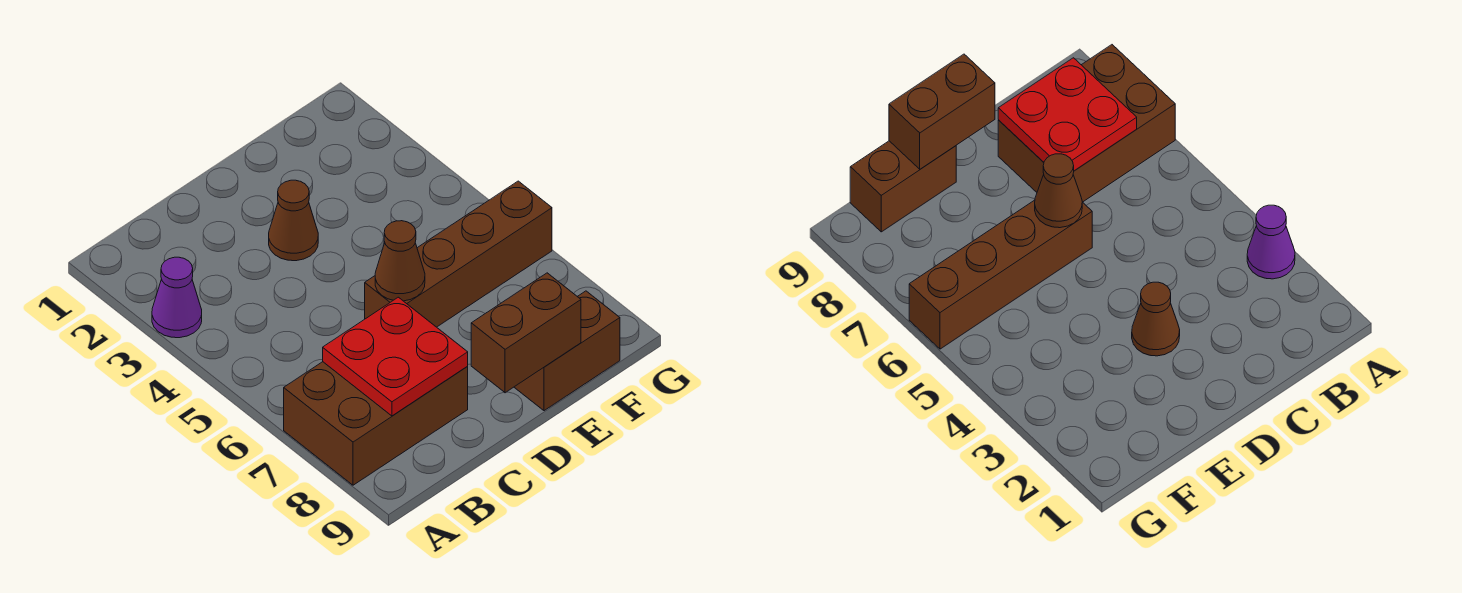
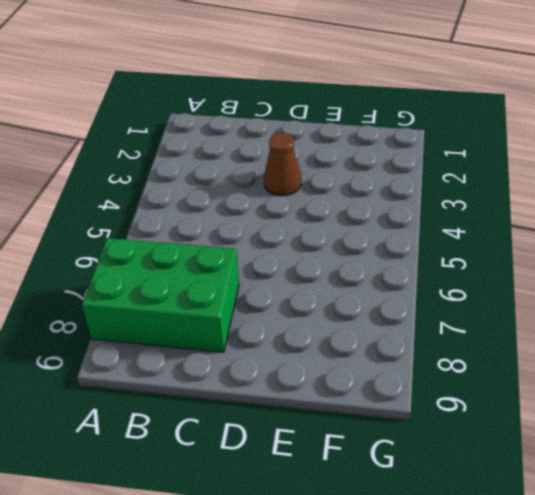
green brick A7:C8 level 1 -> brown brick A7:C8 level 1
none -> purple cone A3 level 1
none -> brown brick D6:G6 level 1

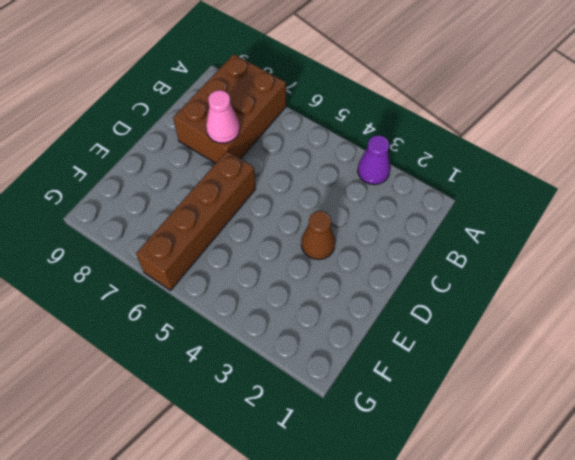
pink cone C7 level 2 -> red plate B7:C8 level 2
none -> brown brick E9:F9 level 1
none -> brown cone D6 level 2

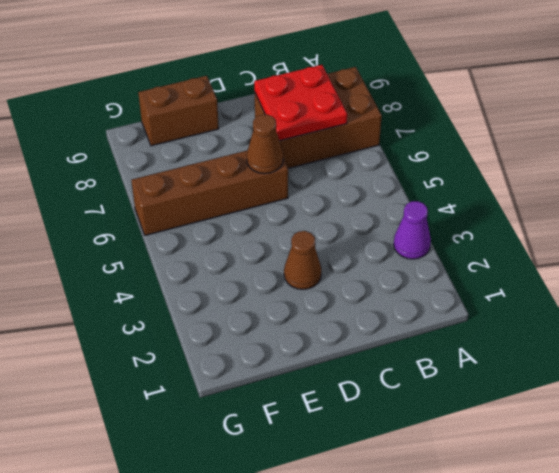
none -> brown brick D9:E9 level 2

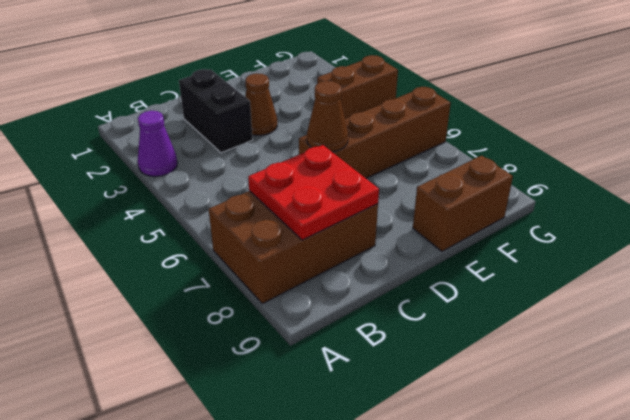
black brick C2:C3 level 1 -> none
brown brick F4:G4 level 1 -> brown brick D9:E9 level 2

